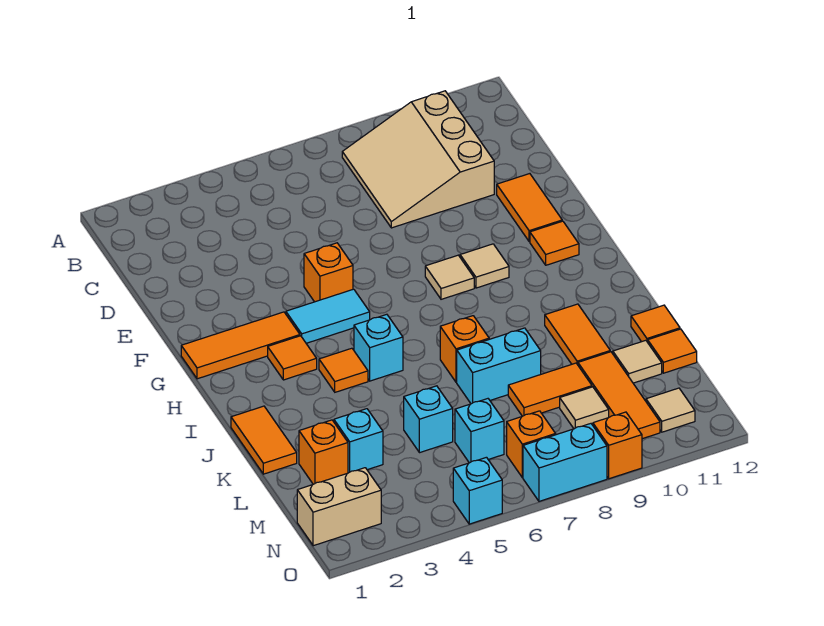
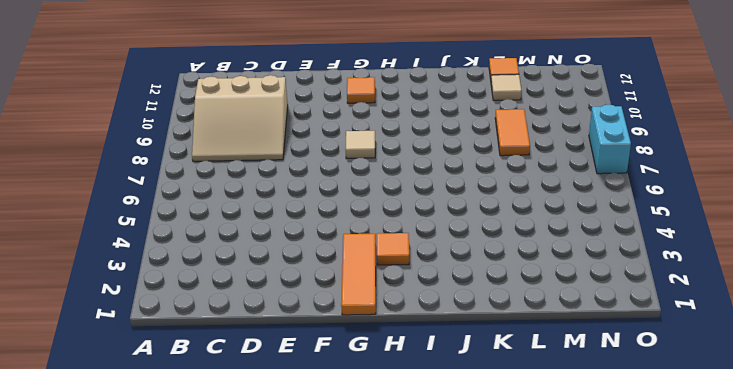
none -> orange tile E11:F11 level 1
none -> orange brick F5 level 1
none -> cyan tile G4:G5 level 1
none -> tan tile G9 level 1

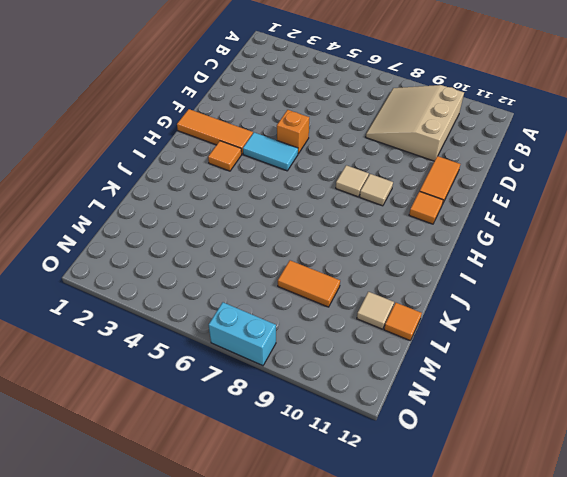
none -> orange tile I4 level 1
none -> cyan brick I5 level 1
none -> orange tile J1:K1 level 1
none -> orange brick J7 level 1

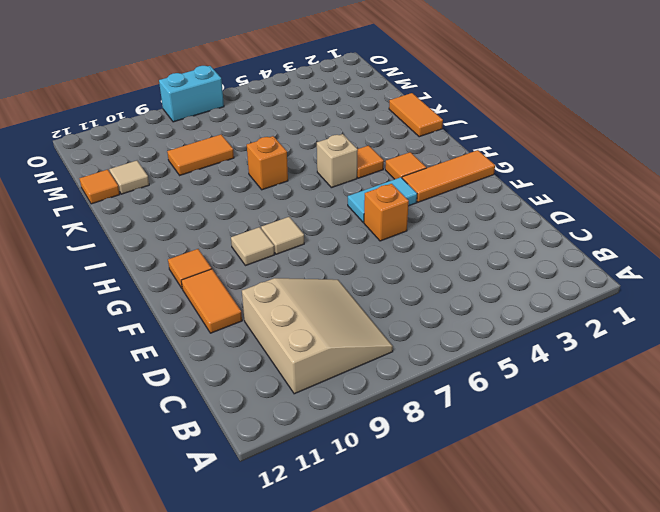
tan brick I5 level 1 -> cyan brick I5 level 1
none -> orange tile J10:K10 level 1
none -> cyan brick K7:K8 level 1
none -> orange tile K12 level 1
none -> orange brick L2 level 1

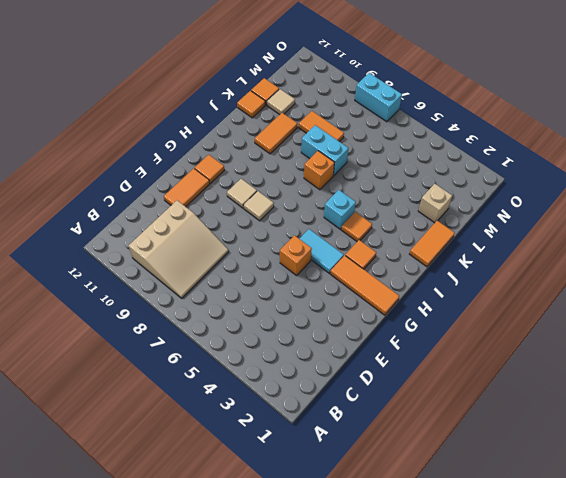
tan brick L2 level 1 -> orange brick L2 level 1
none -> cyan brick L3 level 1
none -> cyan brick L5 level 1
none -> orange tile L10:N10 level 1
none -> cyan brick M6 level 1

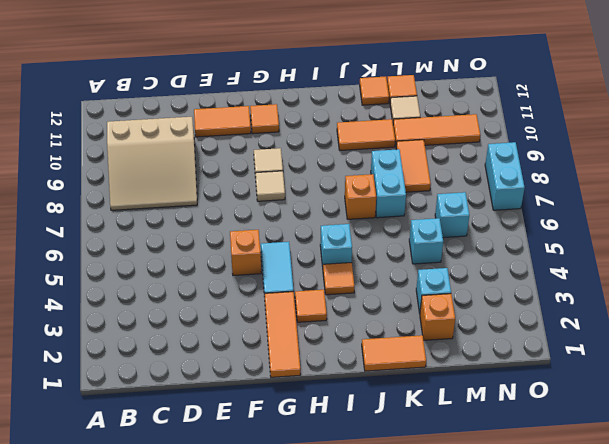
none -> tan tile M9 level 1
none -> tan brick N1:N2 level 1
none -> orange brick N7 level 1
none -> tan tile N11 level 1

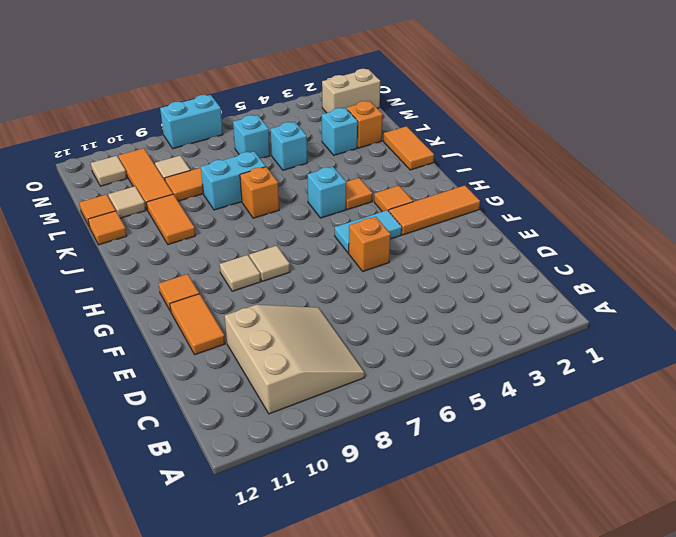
none -> orange brick N7 level 1
none -> cyan brick O5 level 1
none -> orange brick O9 level 1

